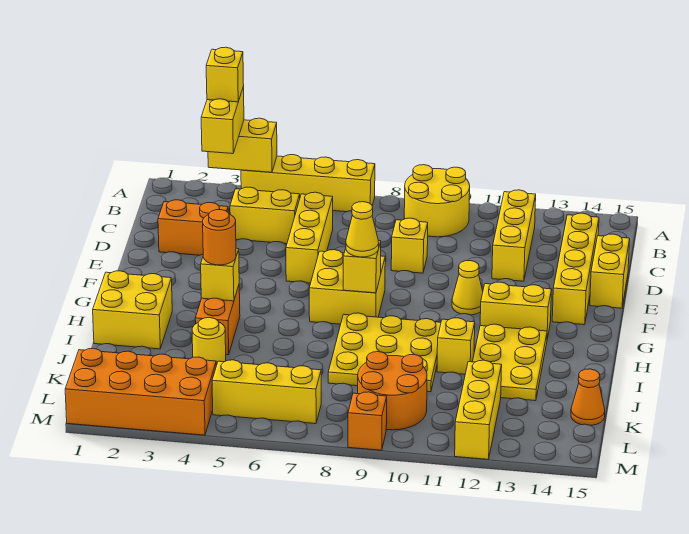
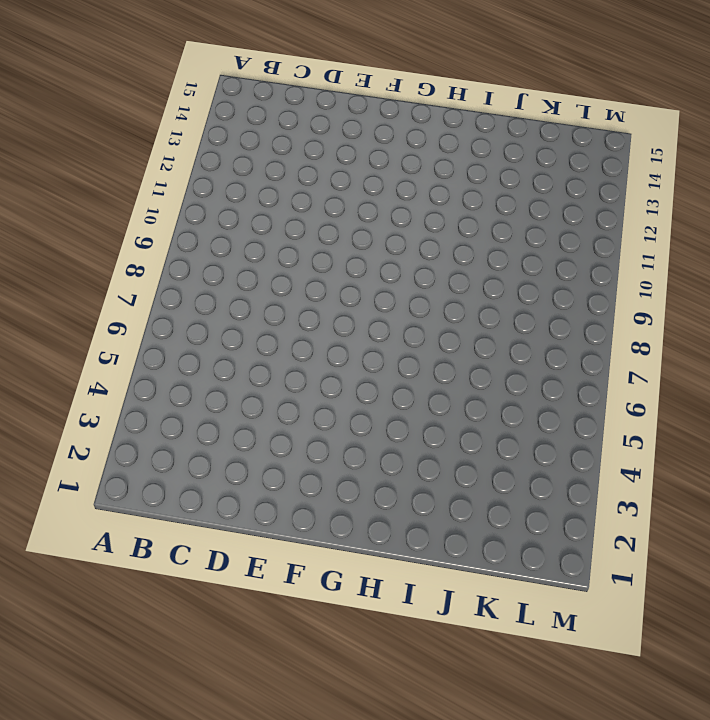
none -> yellow brick A4:A7 level 1
none -> yellow round brick A9:B10 level 1
none -> yellow brick B12:D12 level 1
none -> yellow brick C4:C5 level 1

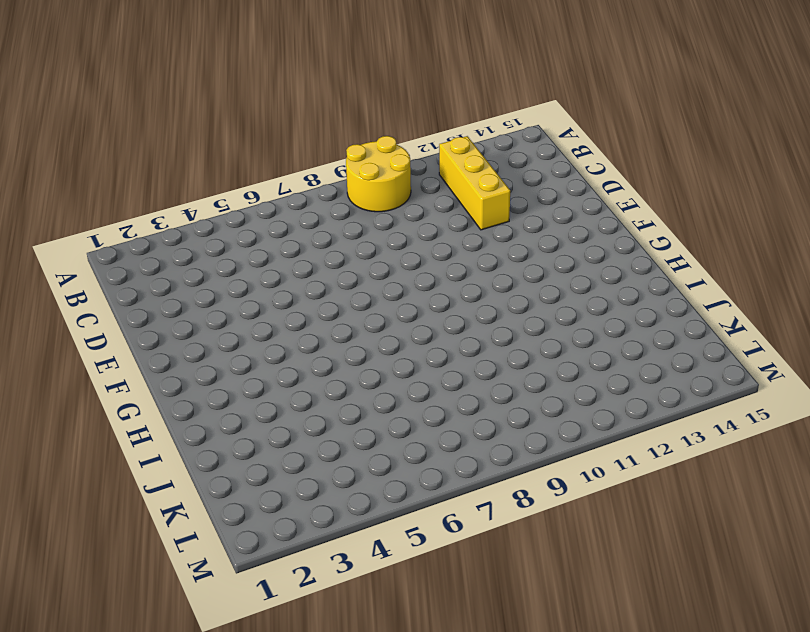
none -> yellow brick A4:A7 level 1
none -> yellow brick C4:C5 level 1
none -> yellow brick C6:E6 level 1
none -> yellow brick C14:F14 level 1

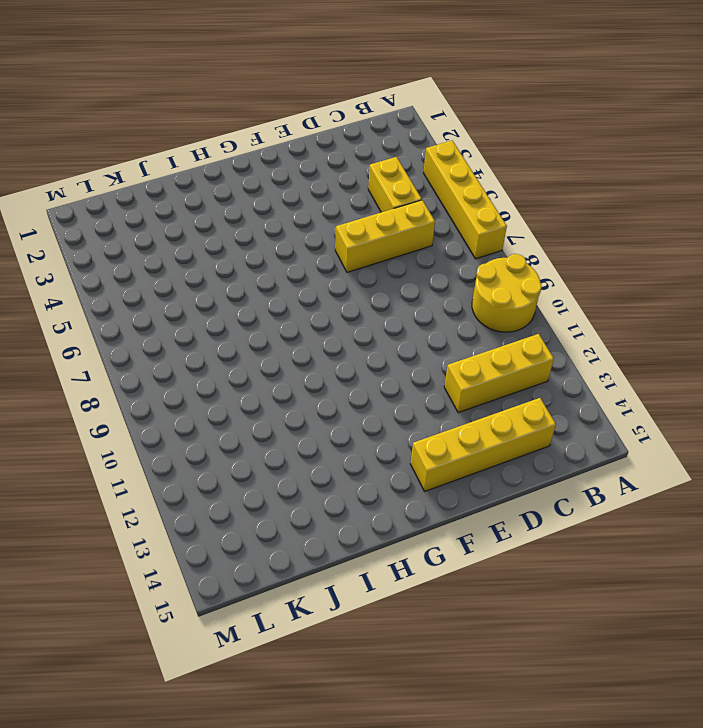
none -> orange brick D2:D3 level 1
none -> yellow brick D9 level 1
none -> yellow brick D15:E15 level 1
none -> yellow brick F7:G8 level 1

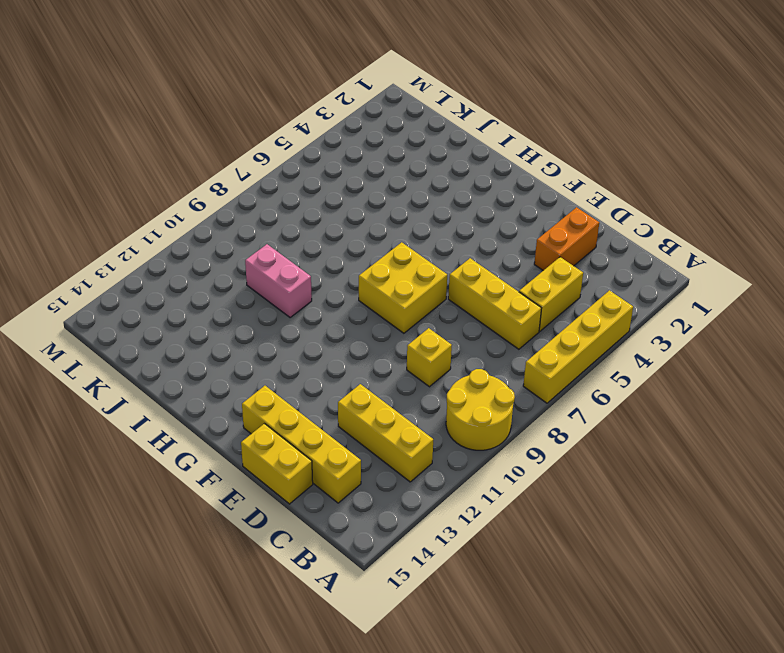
pink brick I10:J10 level 1 -> yellow plate H8:J10 level 1
none -> yellow cone F11 level 1
none -> yellow brick G12:G13 level 1
none -> yellow brick H1:I2 level 1
none -> orange brick H4:I4 level 1

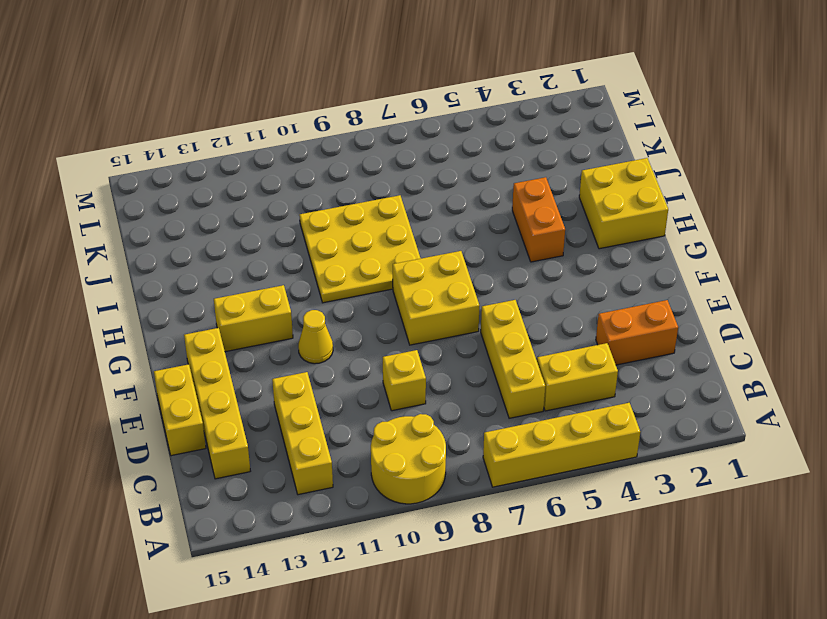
none -> yellow plate H12:J13 level 1
none -> yellow brick I11 level 1
none -> yellow round brick J4 level 1
none -> orange round brick K9:L10 level 1

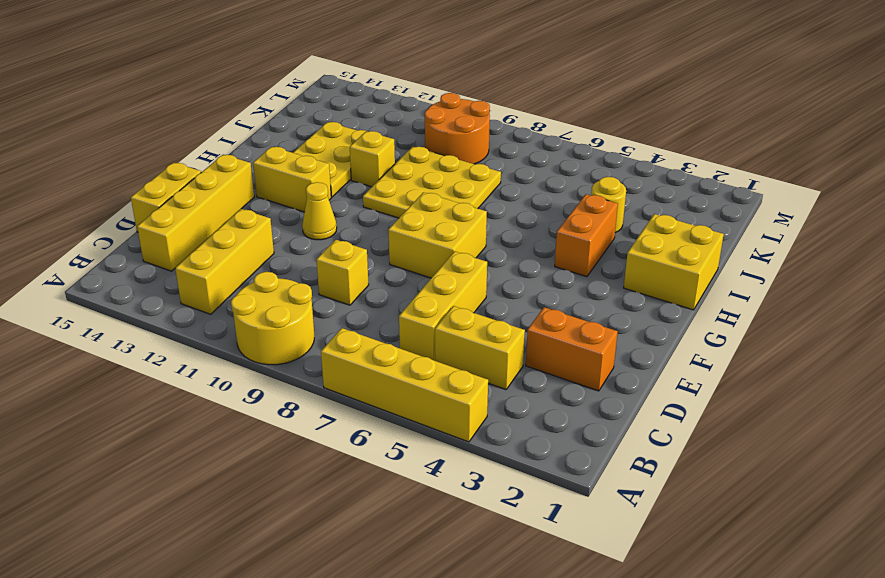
none -> yellow brick K12:M12 level 1
none -> orange cone K15 level 1
none -> orange brick L1:M4 level 1
none -> yellow brick L5:L7 level 1

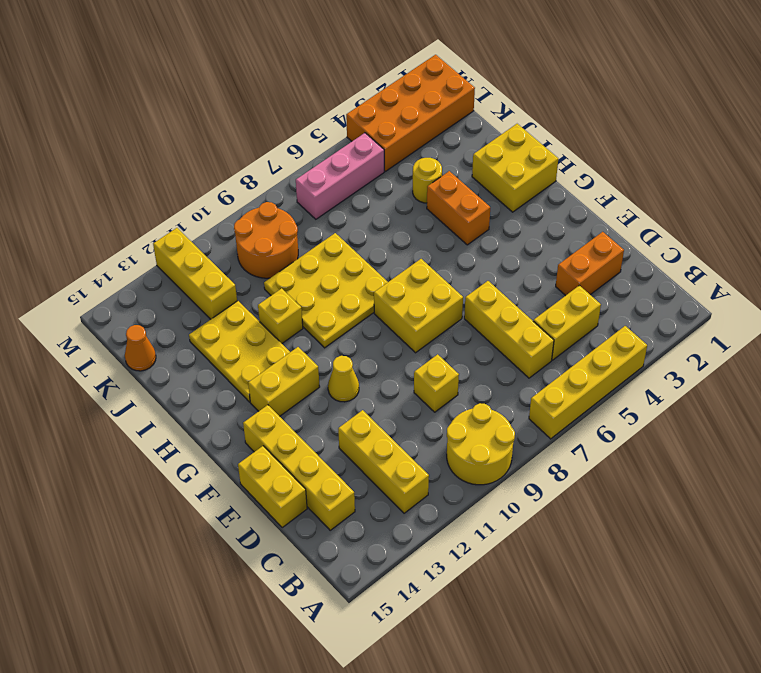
pink brick L5:L7 level 1 -> yellow brick L5:L7 level 1
none -> orange brick M9 level 1
none -> yellow brick A3:A4 level 2
none -> yellow brick G8 level 2
none -> yellow brick H4 level 2

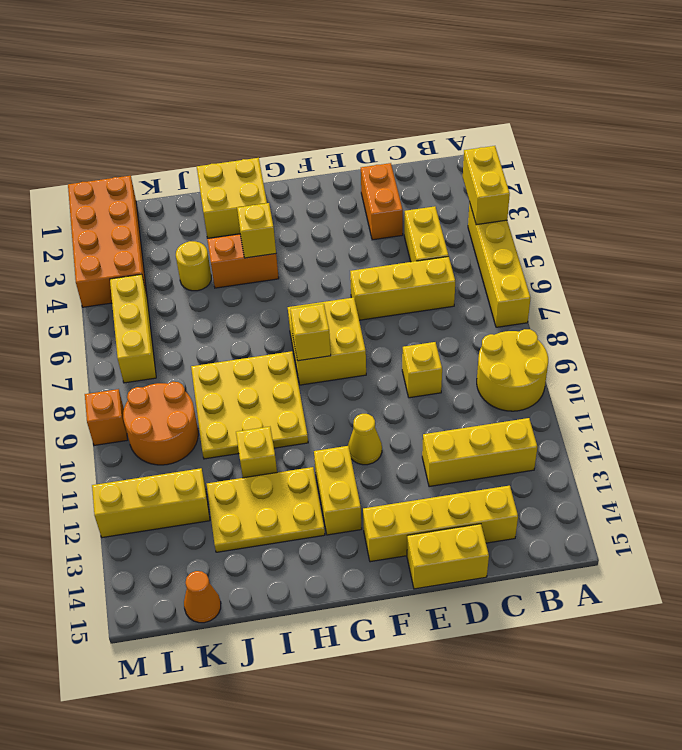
none -> yellow brick A3:B3 level 3
none -> yellow cone G8 level 3
none -> orange round brick H4 level 3
none -> yellow brick A3 level 4

